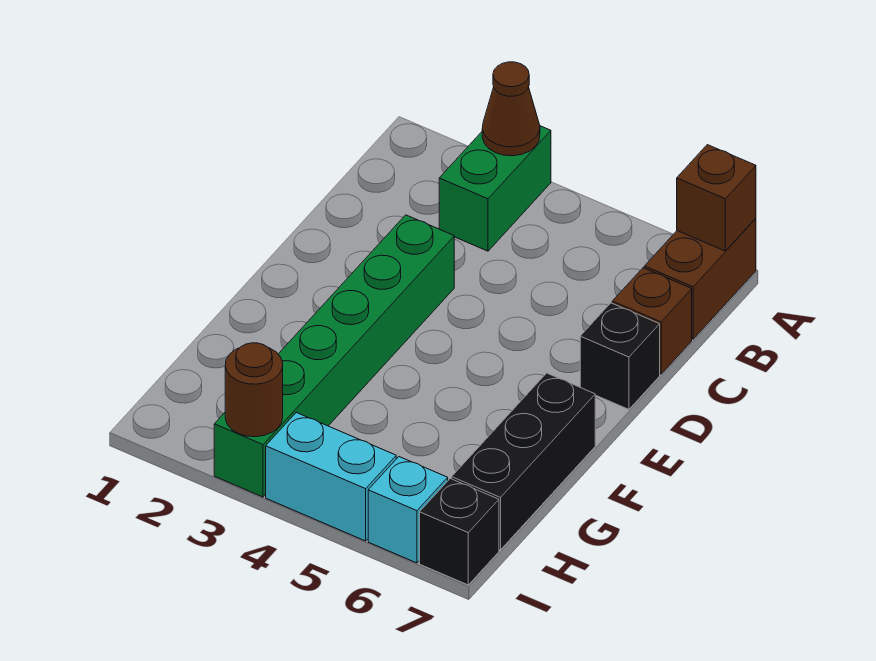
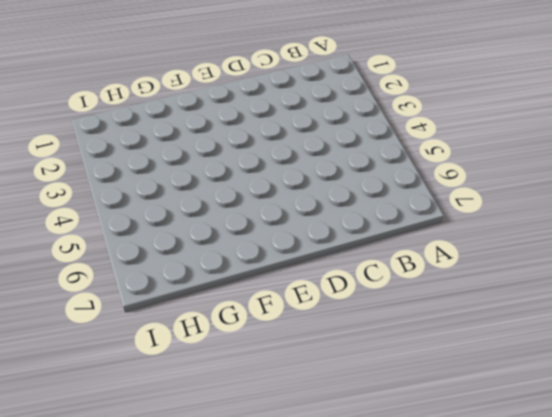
none -> green brick A3:B3 level 1
none -> brown brick A7:B7 level 1
none -> brown brick C7 level 1

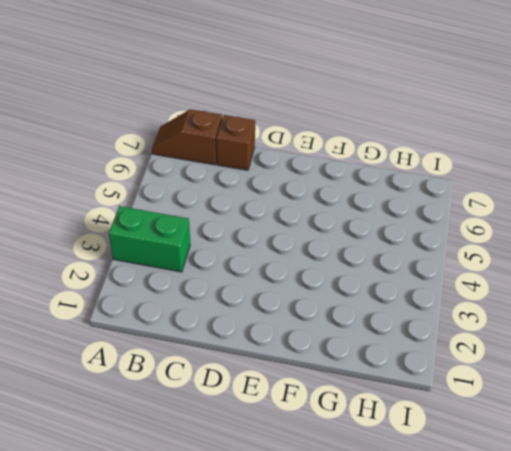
brown slope A7:B7 level 1 top B -> brown brick A7:B7 level 1
none -> green brick D3:I3 level 1
none -> black brick D7 level 1
none -> black brick F7:H7 level 1

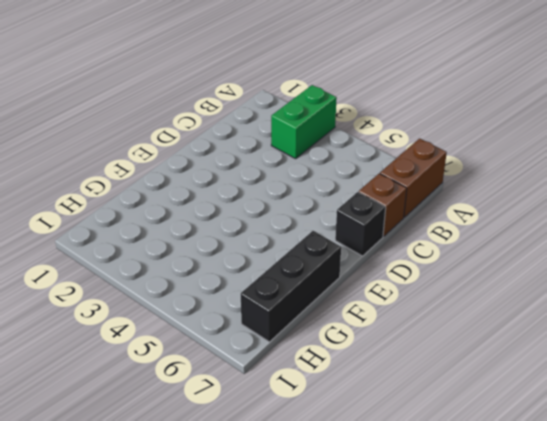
none -> green brick D3:I3 level 1
none -> cyan brick I4:I5 level 1
none -> cyan brick I6 level 1

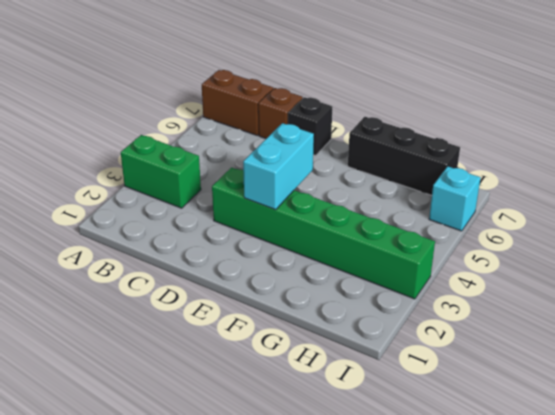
cyan brick E3:E4 level 2 -> cyan brick I4:I5 level 1
none -> black brick I7 level 1
none -> brown cone A3 level 2
none -> brown brick A7 level 2

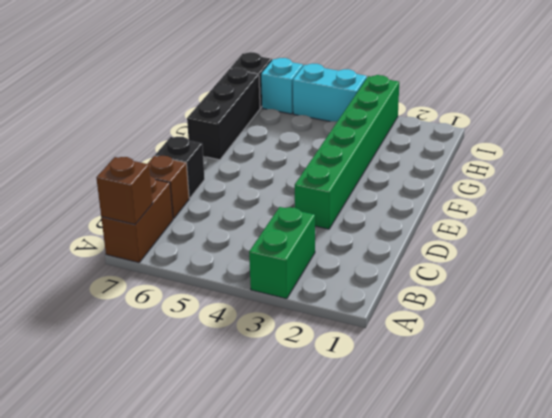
none -> brown cone A3 level 2
none -> brown round brick I3 level 2

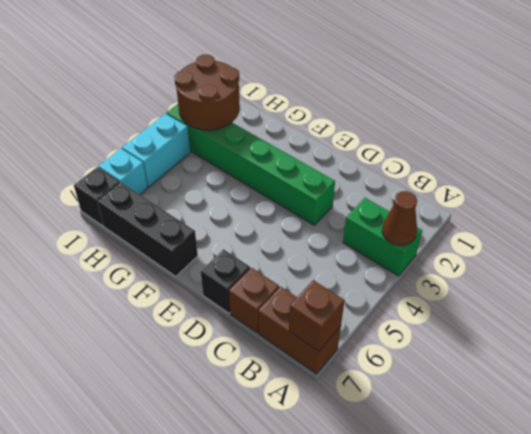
brown round brick H2:I3 level 2 -> brown round brick I3 level 2

